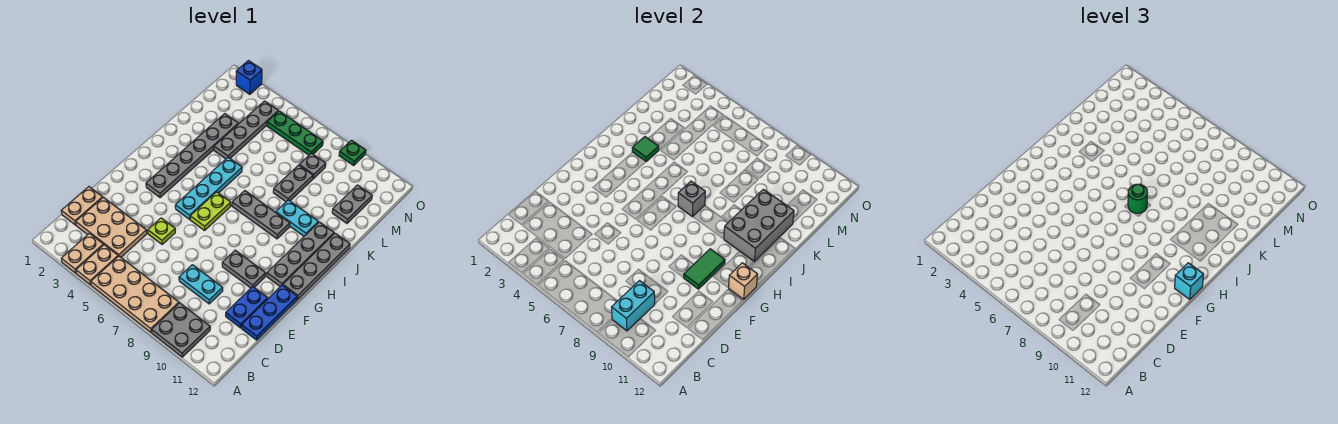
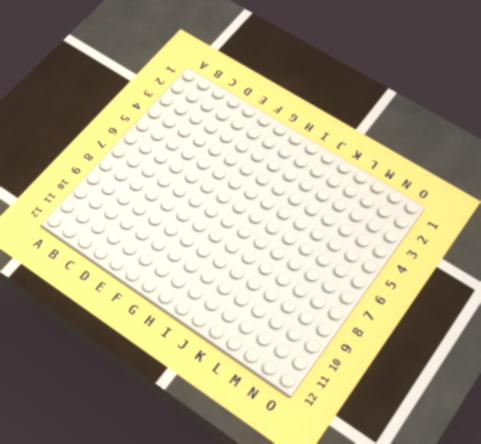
none -> tan plate A3:B3 level 1
none -> tan plate A4:B4 level 1
none -> tan plate A5:B8 level 1
none -> grey plate A9:B10 level 1

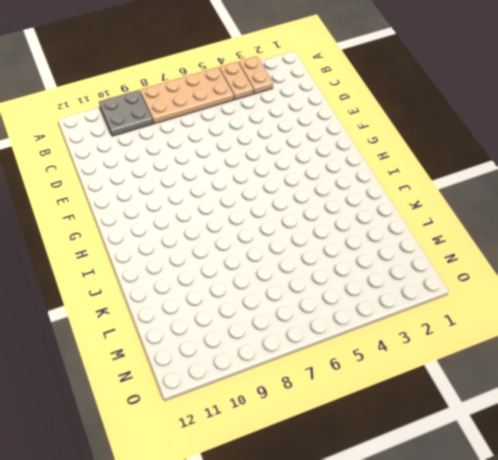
none -> tan plate C1:D1 level 1
none -> tan plate C2:D4 level 1
none -> cyan plate D8:D9 level 1
none -> blue plate D11:E11 level 1

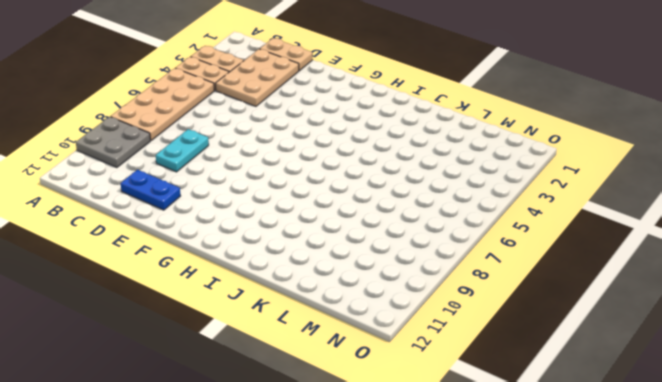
none -> blue plate D12:F12 level 1
none -> lime plate E5 level 1
none -> grey plate F9:F10 level 1
none -> grey plate G3:L3 level 1

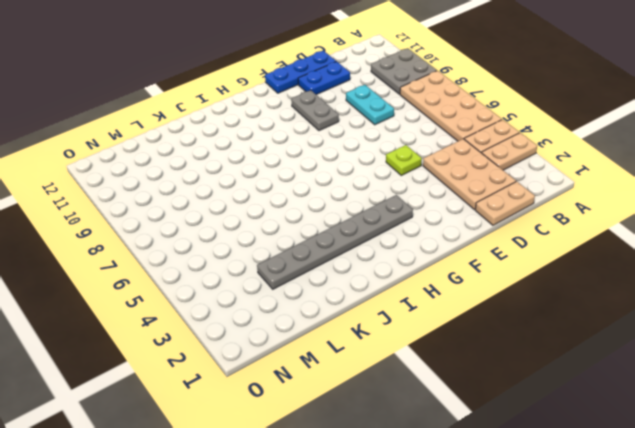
none -> cyan plate G5:J5 level 1
none -> lime plate G6:H6 level 1
none -> grey plate G11:J11 level 1
none -> grey plate G12:J12 level 1

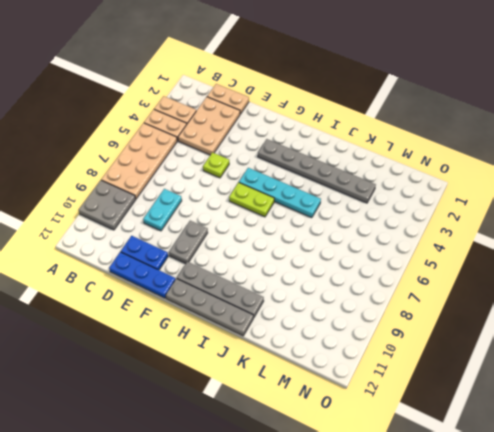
none -> grey plate I7:I9 level 1
none -> cyan plate J9:J10 level 1
none -> grey plate K4:N4 level 1
none -> grey plate K8:L8 level 1

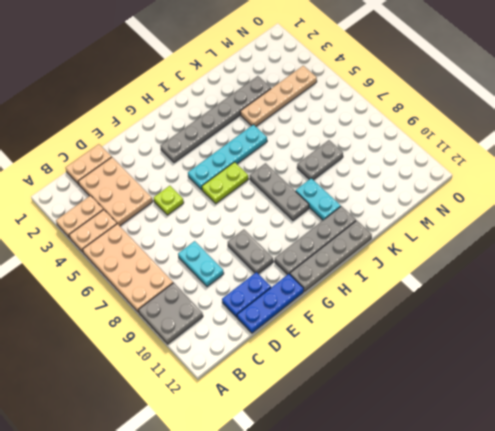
tan plate K4:N4 level 1 -> grey plate K4:N4 level 1
none -> grey plate L11:M11 level 1
none -> grey plate M8 level 1
none -> green plate N5:N7 level 1
none -> blue brick O2 level 1

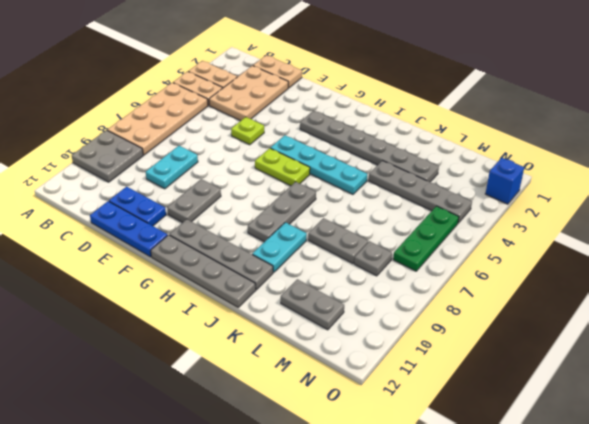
none -> green plate O9 level 1
none -> cyan brick B9:C9 level 2
none -> green tile F10:G10 level 2
none -> tan brick G12 level 2

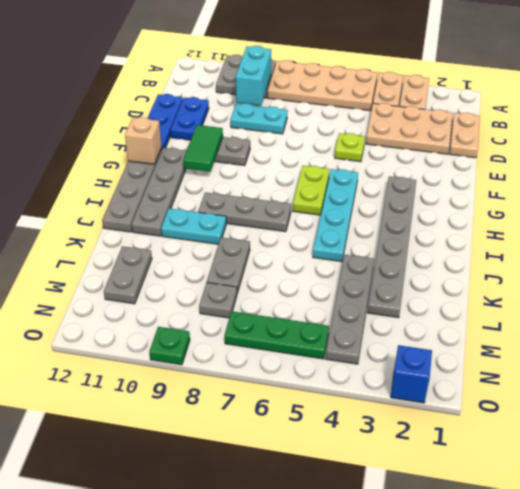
none -> grey brick I7 level 2
none -> grey brick I10:K11 level 2
none -> green tile J3 level 2
none -> cyan brick G12 level 3

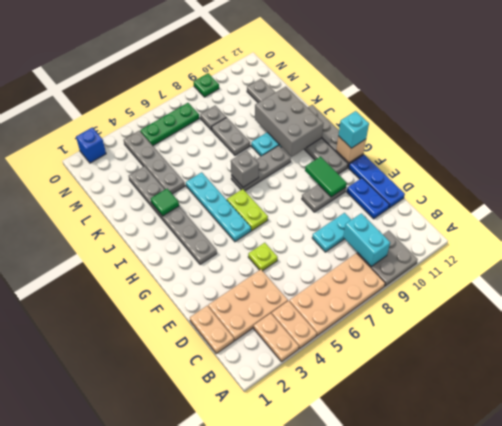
none -> green round brick I7 level 3

